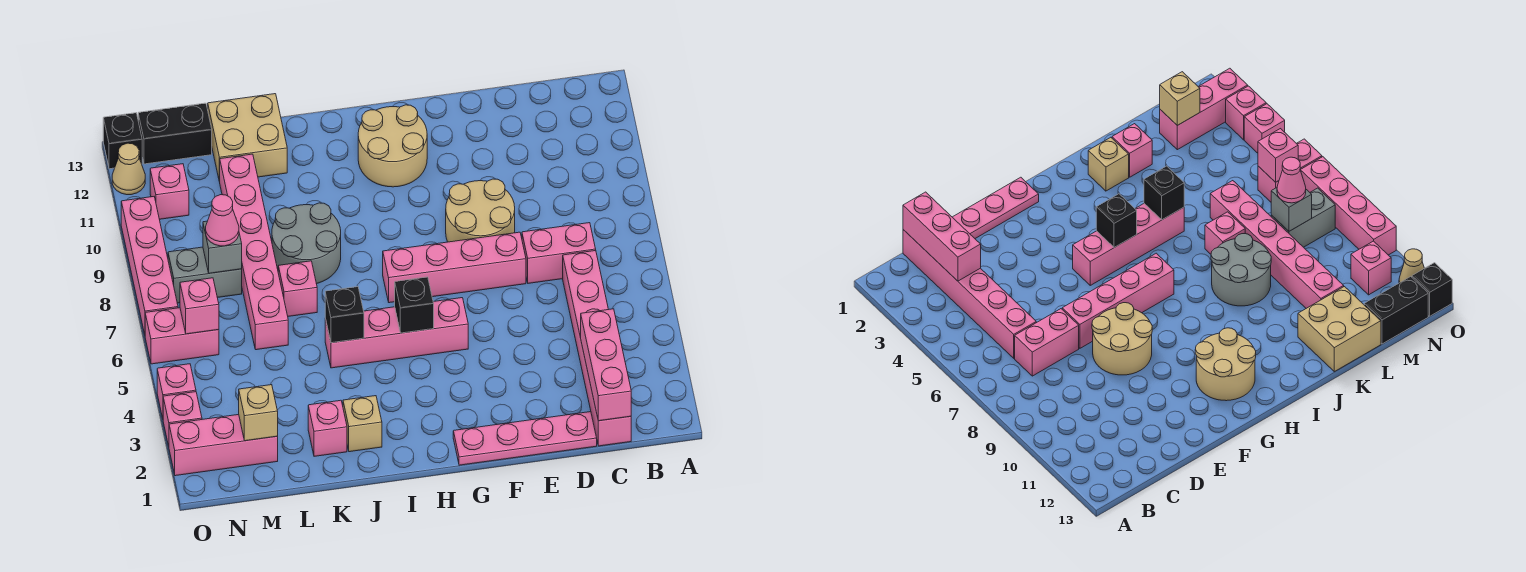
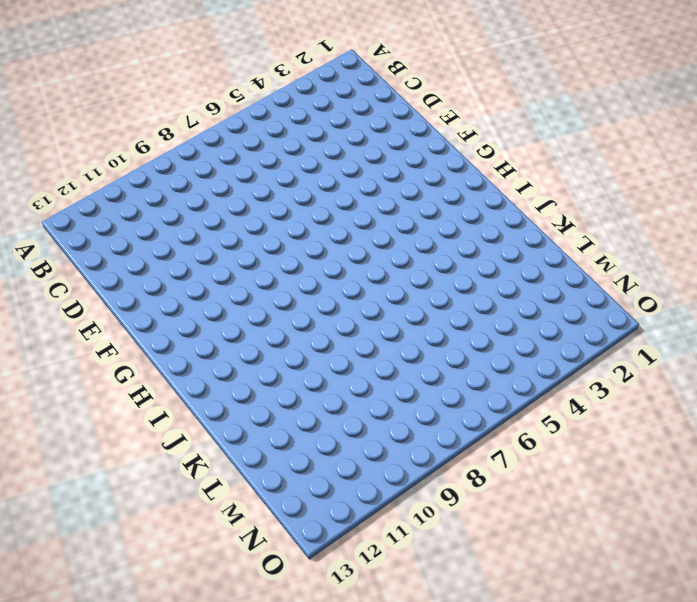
none -> pink brick C1:C6 level 1
none -> pink brick C7:D7 level 1
none -> pink plate D1:G1 level 1
none -> pink brick E7:H7 level 1

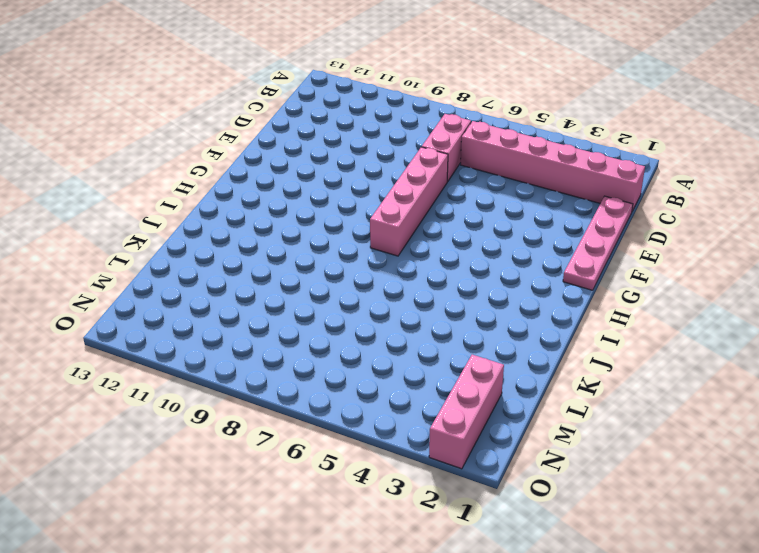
none -> tan round brick E8:F9 level 1
none -> pink brick G5:J5 level 1
none -> tan round brick G11:H12 level 1
none -> tan brick J2 level 1

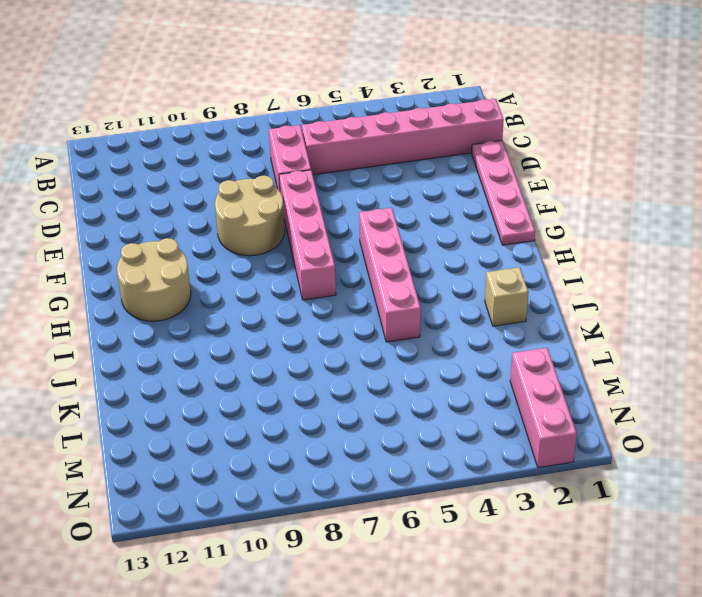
none -> grey round brick J8:K9 level 1
none -> pink brick K2 level 1
none -> pink brick K7 level 1
none -> tan brick K12:L13 level 1

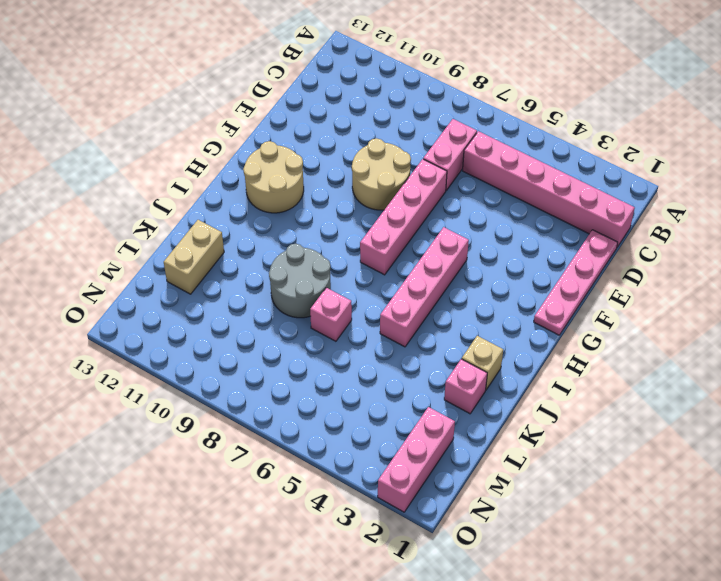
tan brick K12:L12 level 1 -> tan brick K12:L13 level 1
none -> pink brick L6:L11 level 1
none -> grey brick M8:N8 level 1
none -> black brick M13:N13 level 1
none -> pink brick N6:O6 level 1

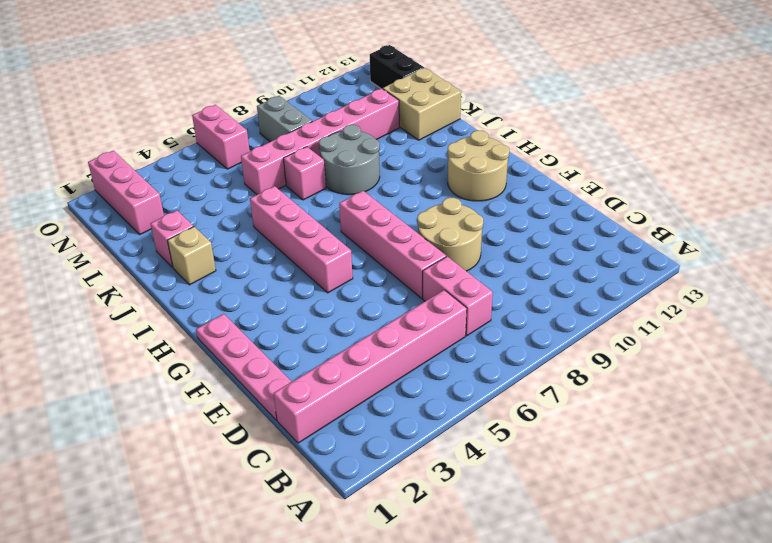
none -> pink brick N11 level 1
none -> pink brick O3 level 1
none -> pink brick O4 level 1
none -> pink brick O7:O10 level 1

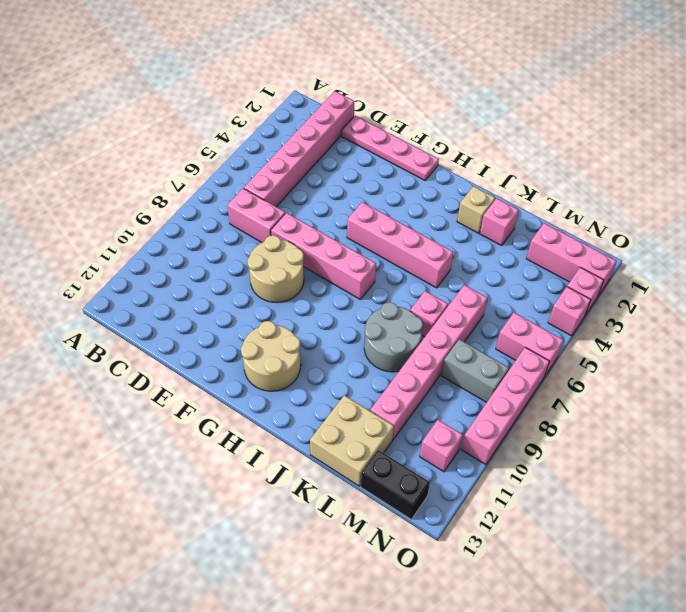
none -> tan cone O12 level 1
none -> black brick O13 level 1
none -> pink brick C1:C3 level 2
none -> black brick H5 level 2

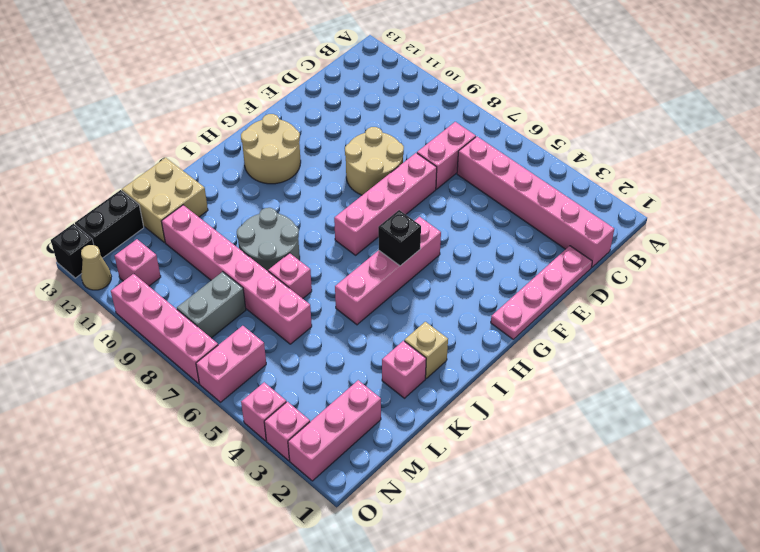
none -> pink brick C1:C3 level 2
none -> black brick J5 level 2
none -> tan brick M2 level 2
none -> grey brick M8 level 2

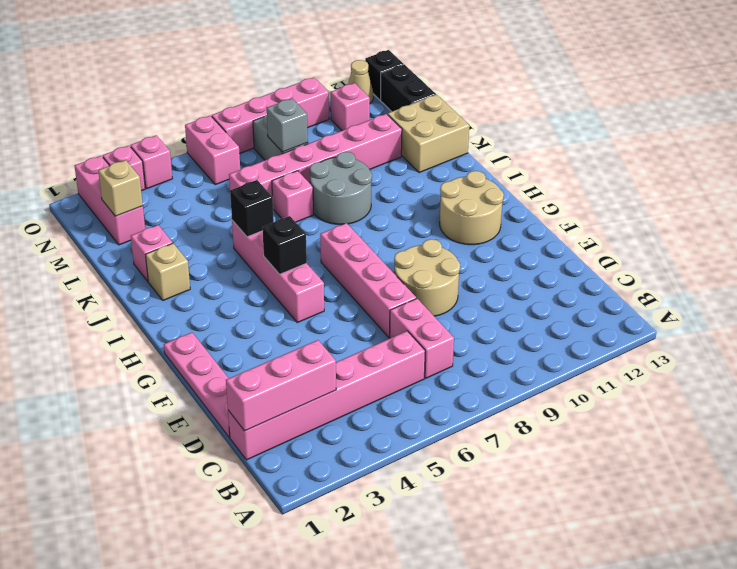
none -> pink brick N6 level 2
none -> pink cone M8 level 3

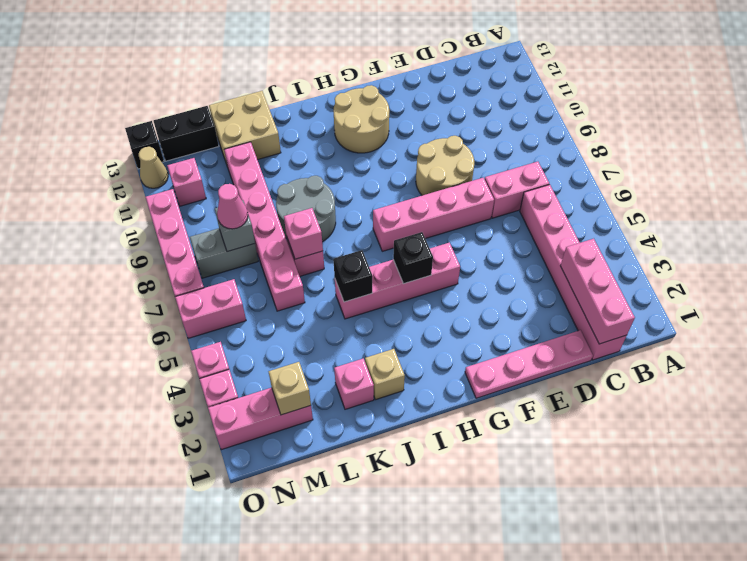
pink brick K7 level 2 -> pink brick N6 level 2

